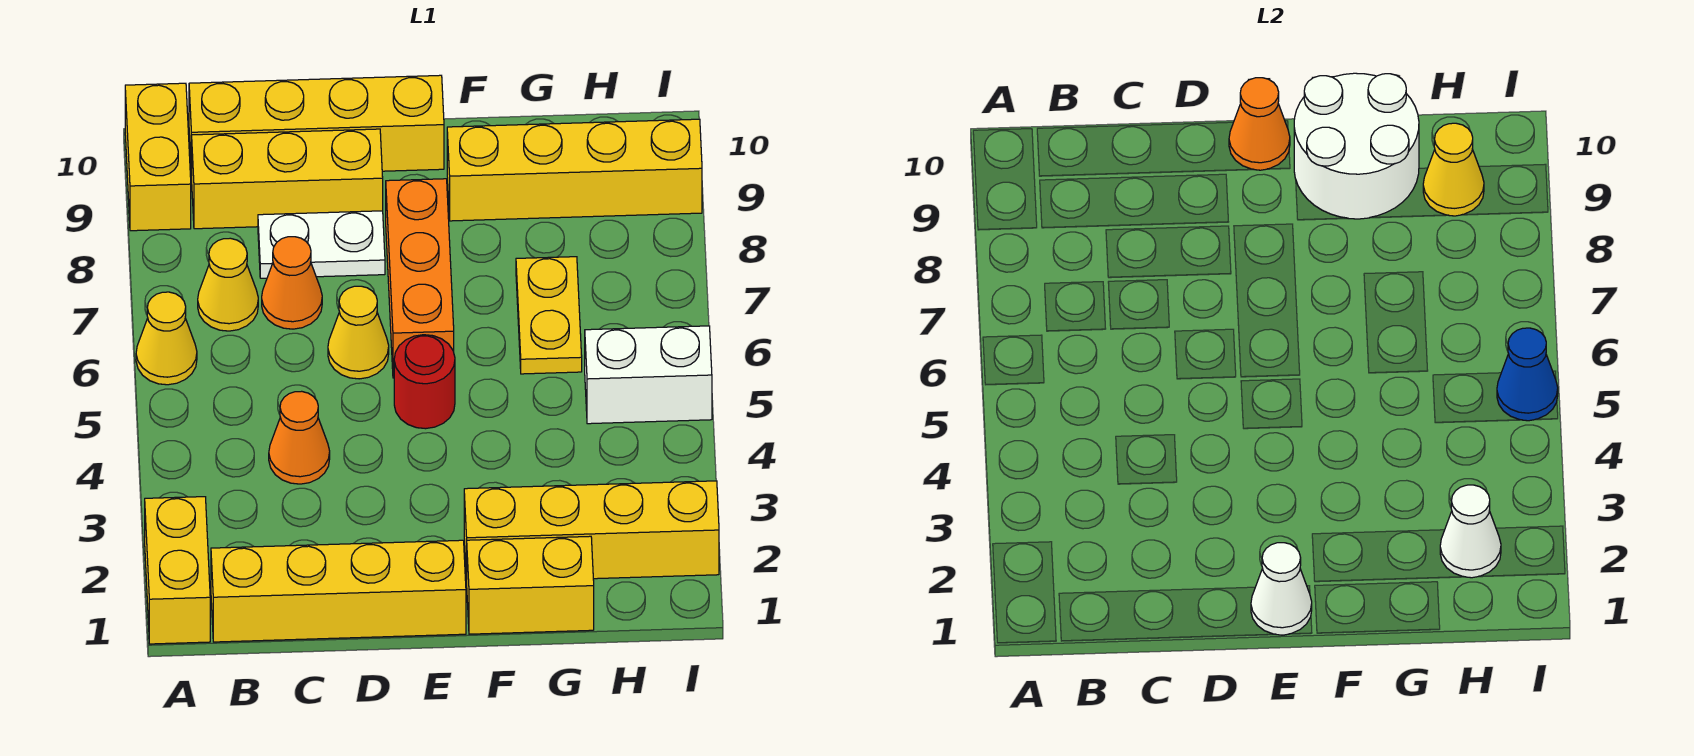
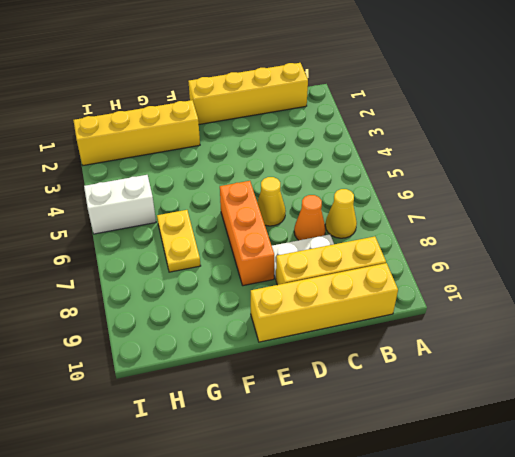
none -> yellow brick A1:A2 level 1
none -> yellow cone A6 level 1
none -> yellow brick A9:A10 level 1

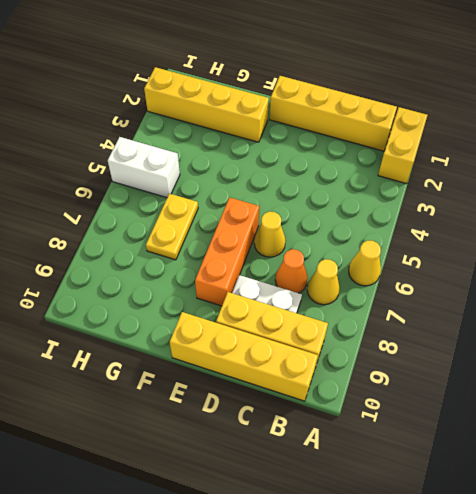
none -> yellow brick A9:A10 level 1
none -> orange cone C4 level 1
none -> red round brick E5 level 1

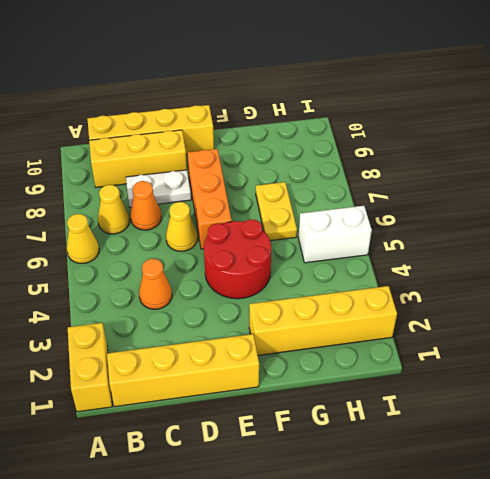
red round brick E4:F5 level 1 -> red round brick E5 level 1
none -> yellow brick A9:A10 level 1
none -> yellow brick F1:G1 level 1
none -> yellow brick F9:I9 level 1

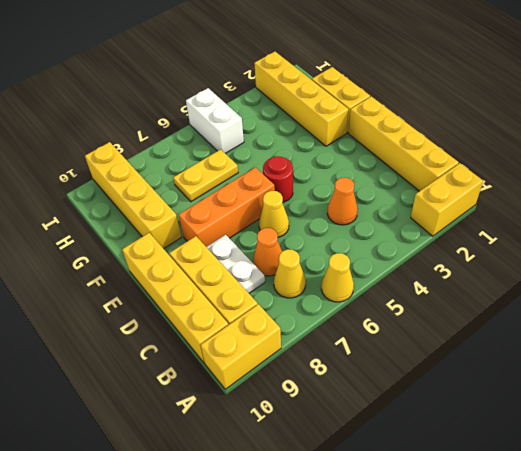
none -> white cone E1 level 2
none -> orange cone E10 level 2
none -> white round brick F9:G10 level 2

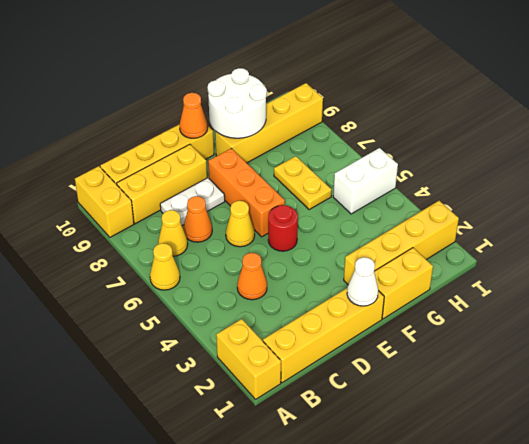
none -> white cone H2 level 2
none -> yellow cone H9 level 2
none -> blue cone I5 level 2

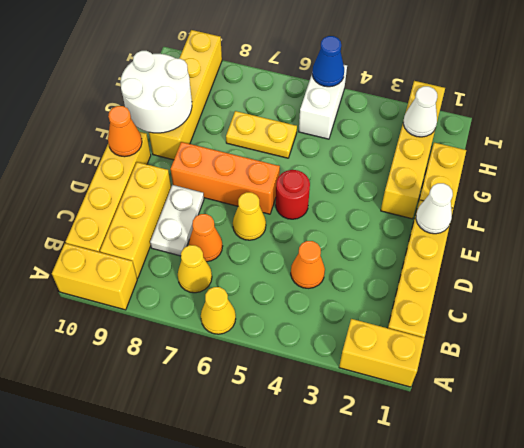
none -> yellow cone H9 level 2

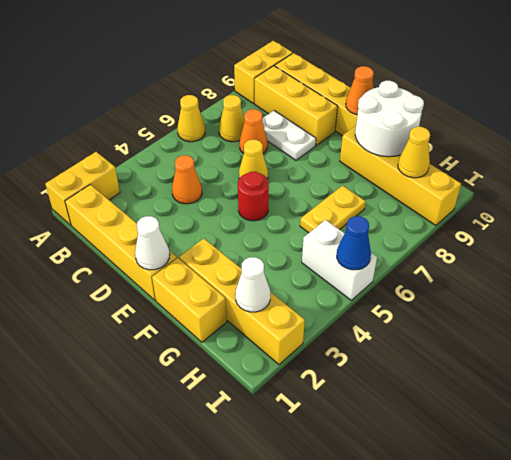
none -> orange brick E6:E8 level 1

